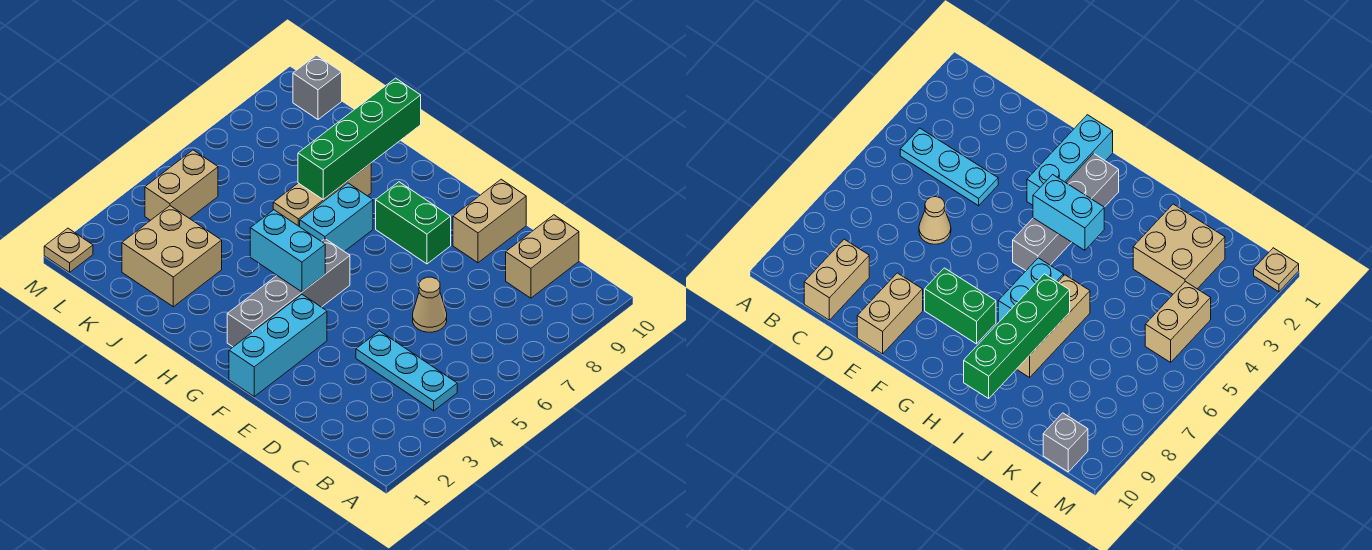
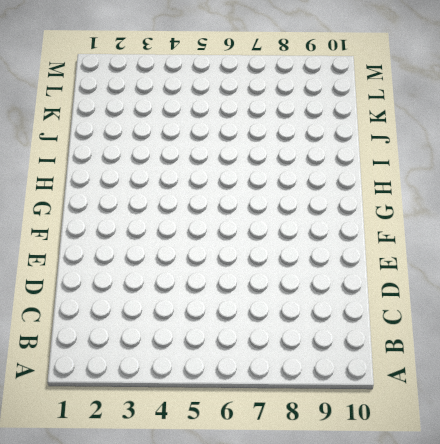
none -> cyan plate B4:D4 level 1
none -> tan brick C9:C10 level 1
none -> tan cone D6 level 1

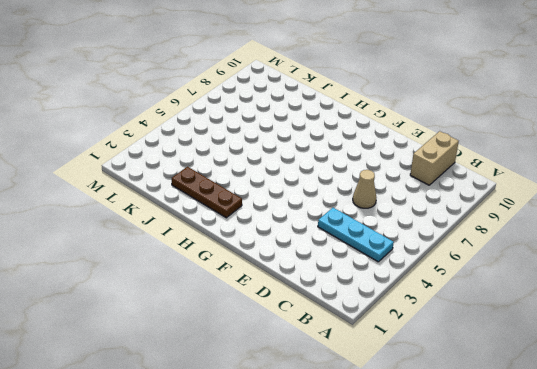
brown plate H2:J2 level 1 -> tan brick J2:K3 level 1
none -> tan brick E9:E10 level 1
none -> cyan brick F1:F3 level 1
none -> green brick F8:G8 level 1

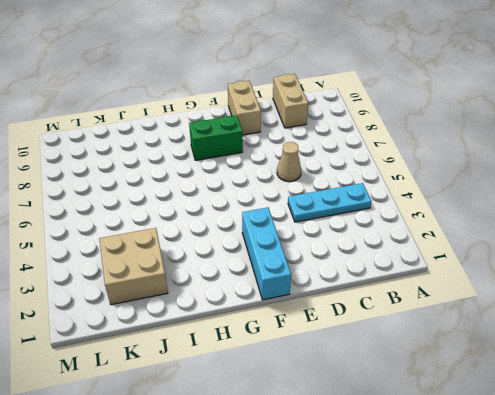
none -> grey brick G2:G5 level 1
none -> cyan brick H6:H7 level 1
none -> tan brick I6:I8 level 1

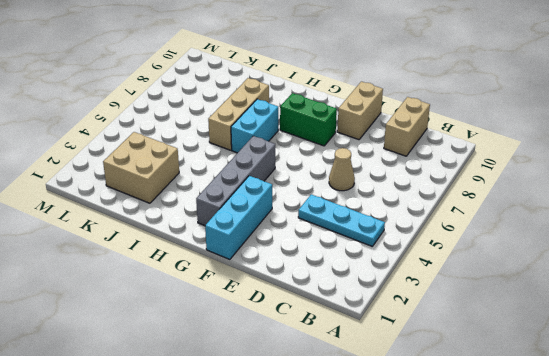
none -> tan brick L4:L5 level 1
none -> grey brick L10 level 1
none -> tan plate M1 level 1

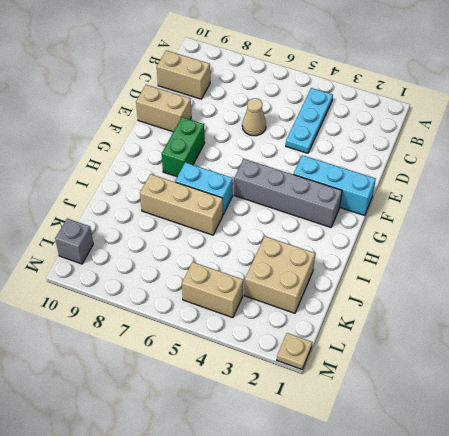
none -> cyan brick G4:H4 level 2
none -> green brick I7:I10 level 2

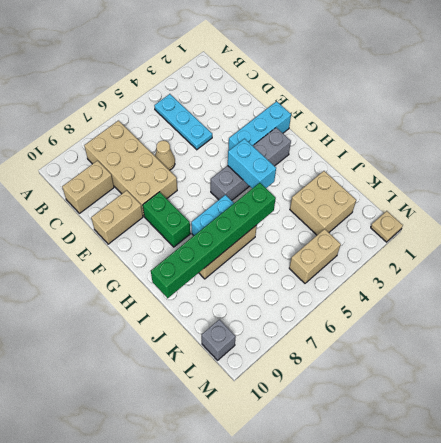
tan brick B7:E8 level 1 -> none
green brick I5:I10 level 2 -> green brick I7:I10 level 2

